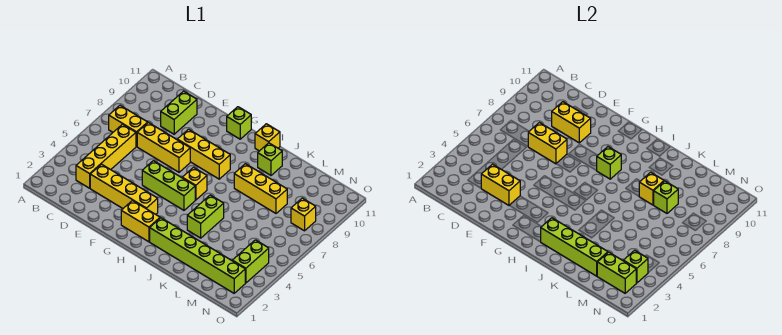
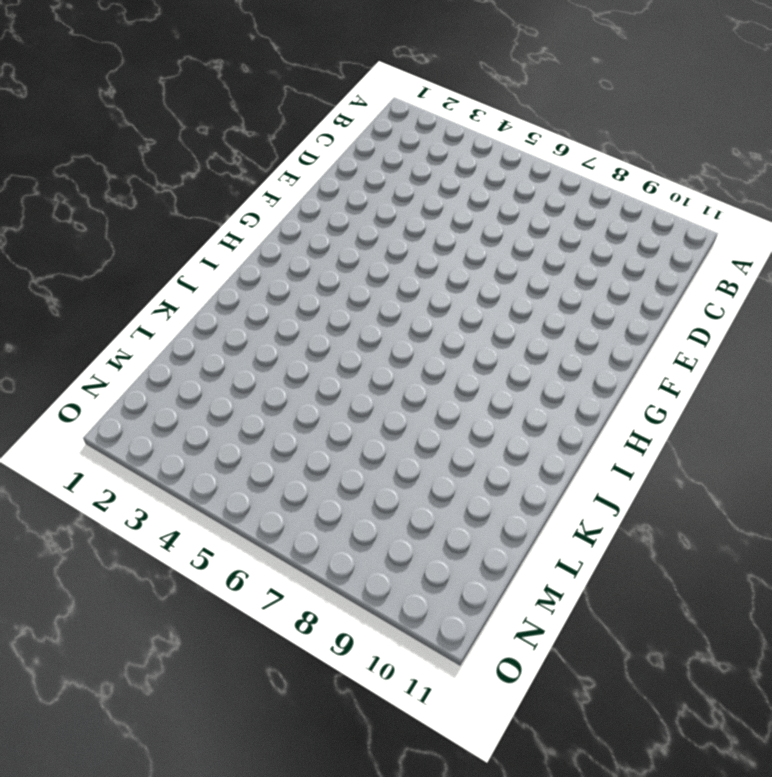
none -> yellow brick B7:C7 level 1
none -> yellow brick C3:C6 level 1
none -> yellow brick D3:G3 level 1

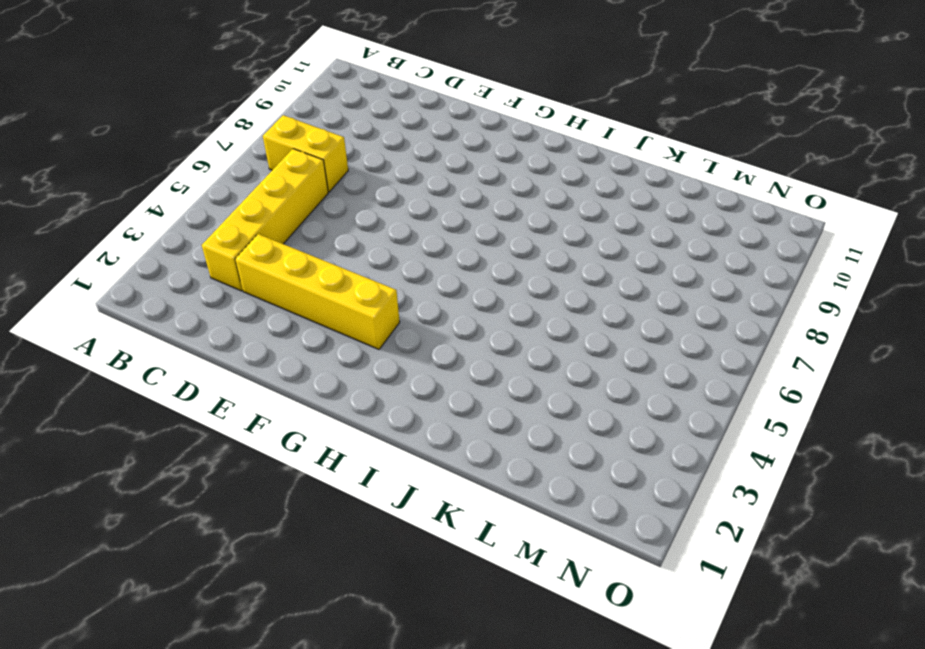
none -> yellow brick D7:F7 level 1
none -> lime brick D9:D10 level 1
none -> lime brick F5:H5 level 1

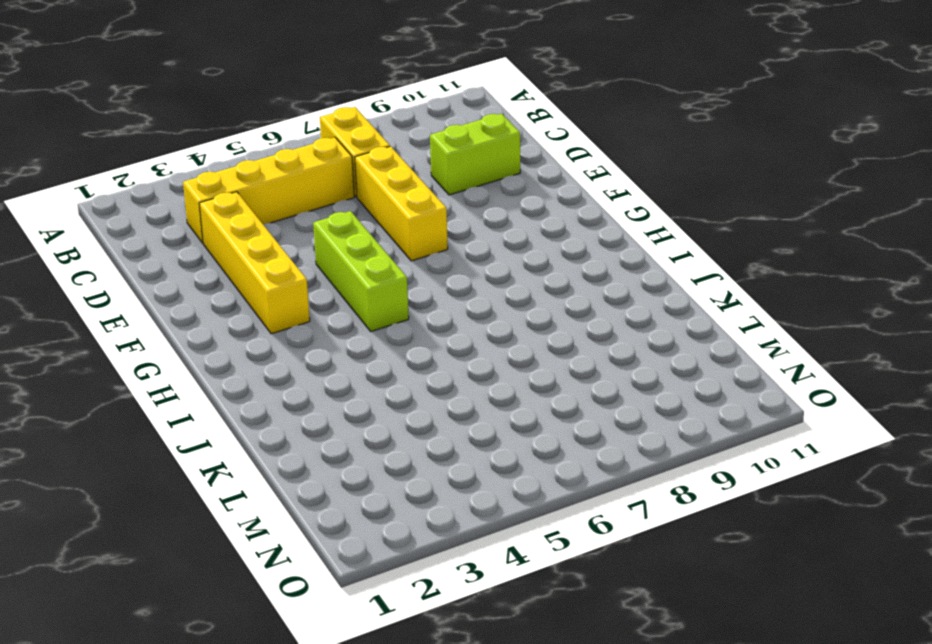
none -> yellow brick F8:H8 level 1
none -> yellow brick G2:H2 level 1
none -> lime brick G11 level 1

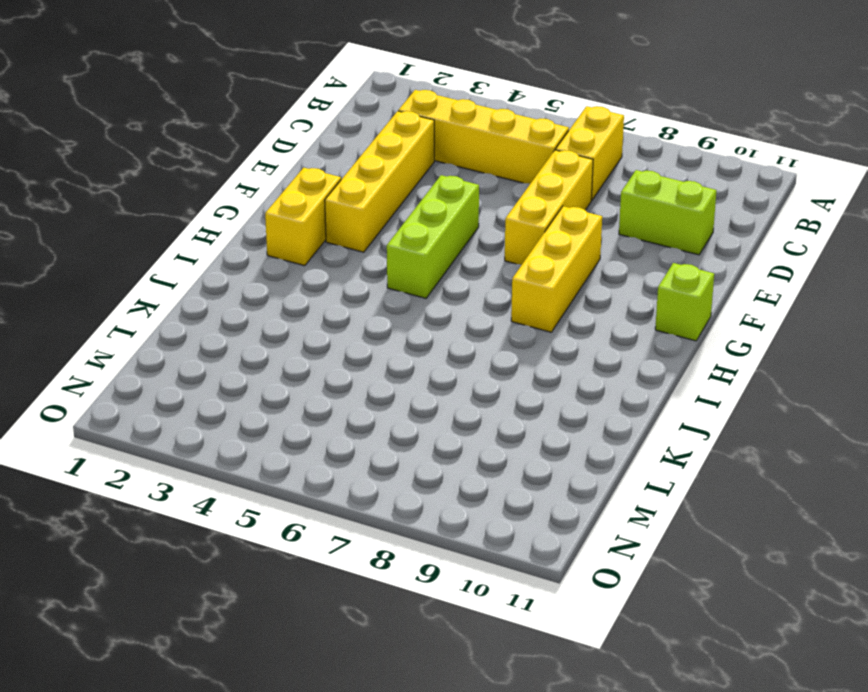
none -> yellow brick H6 level 1
none -> lime brick I2:N2 level 1
none -> yellow brick I11 level 1

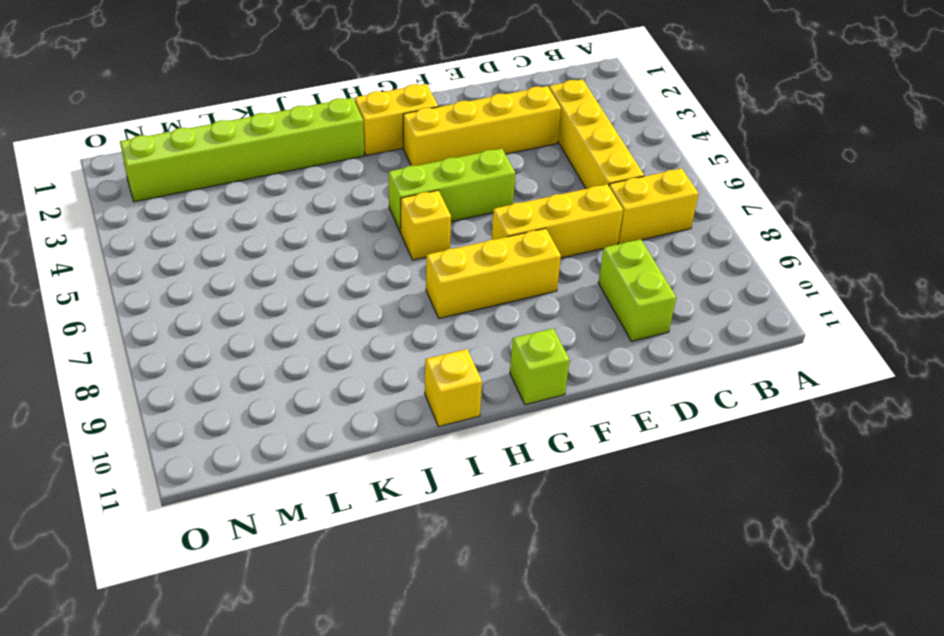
none -> lime brick J4:J5 level 1
none -> yellow brick J8:L8 level 1
none -> lime brick J10 level 1

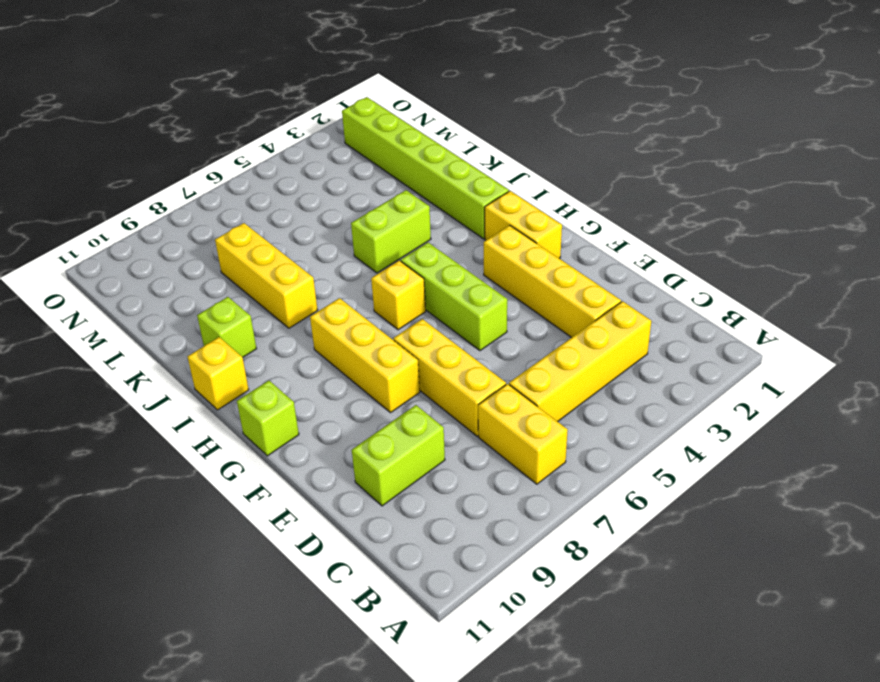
none -> lime brick N3:N4 level 1
none -> yellow brick N8 level 1
none -> yellow brick D3:E3 level 2

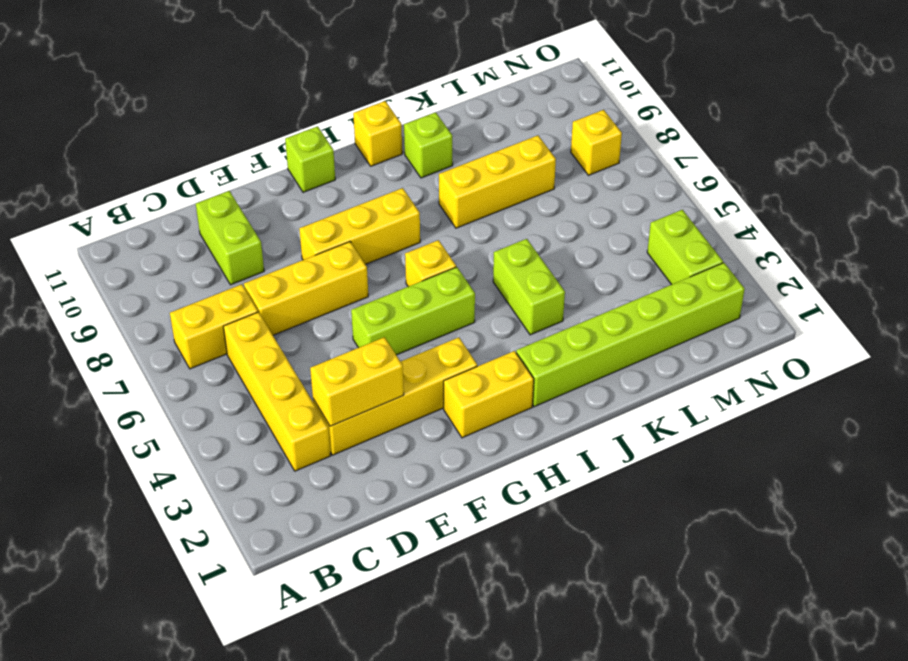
none -> yellow brick D7:E7 level 2
none -> yellow brick D9:E9 level 2
none -> lime brick H8 level 2

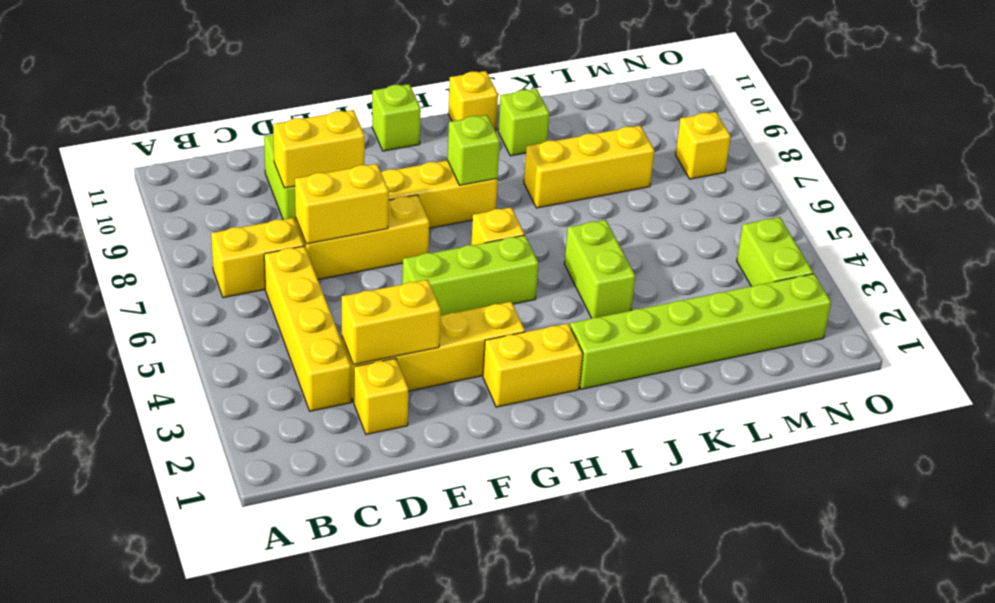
yellow brick D2 level 1 -> yellow brick K8 level 2
none -> lime brick I2:L2 level 2
none -> lime brick L8 level 2
none -> lime brick M2:N2 level 2

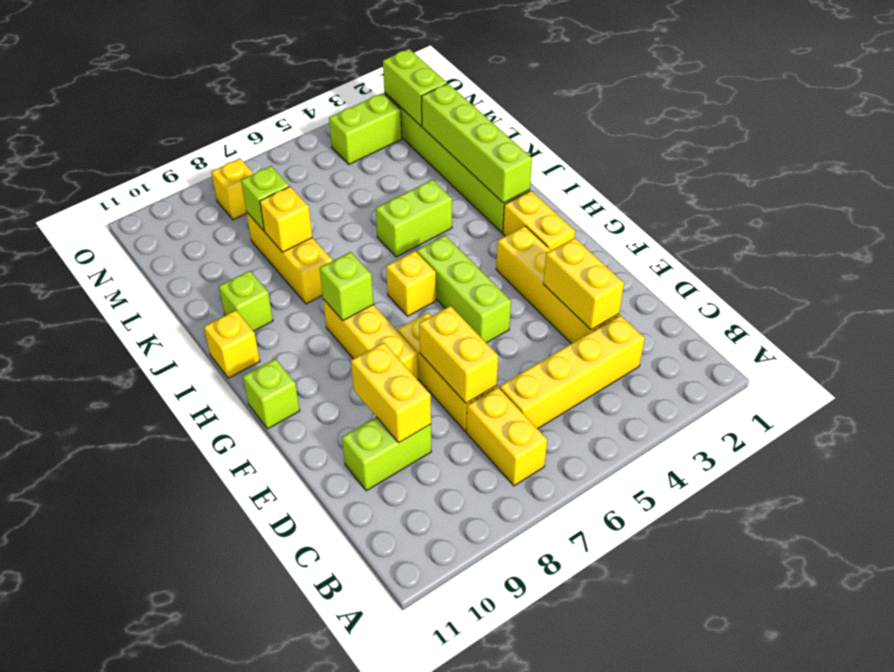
none -> lime brick N3 level 2

